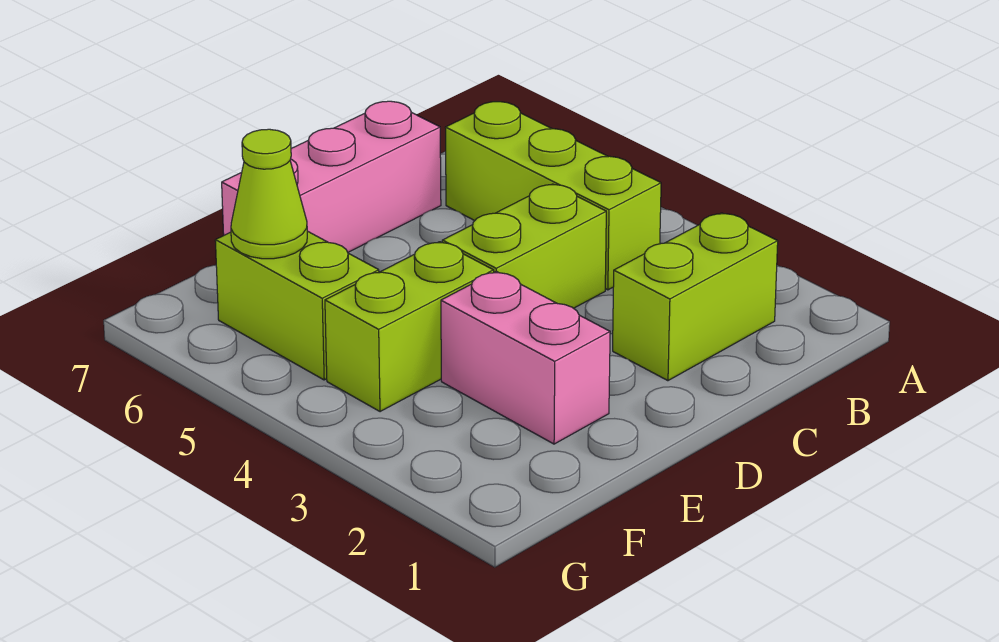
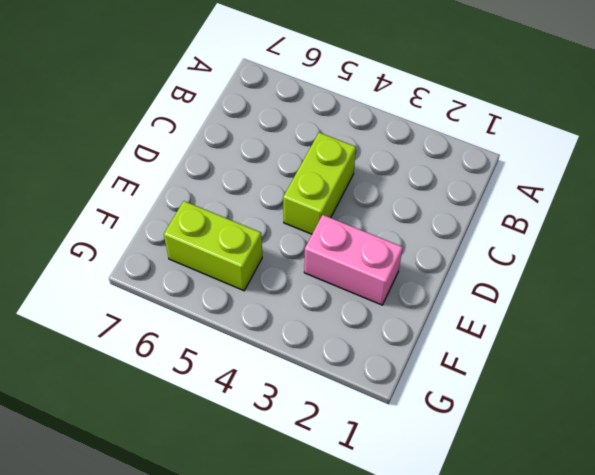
none -> lime brick B2:C2 level 1
none -> lime brick B4:B6 level 1

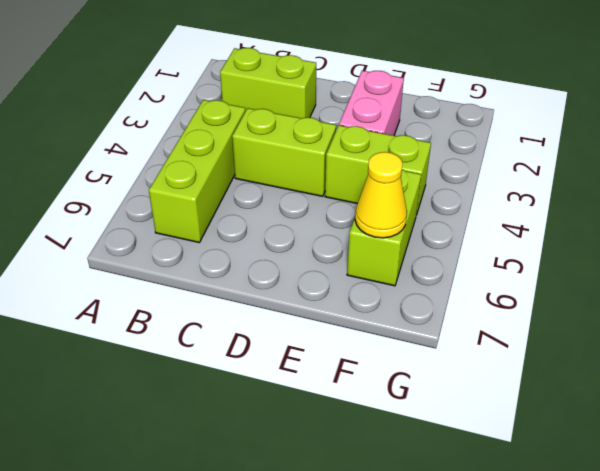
yellow cone F6 level 2 -> lime cone F6 level 2
none -> pink brick C7:E7 level 1

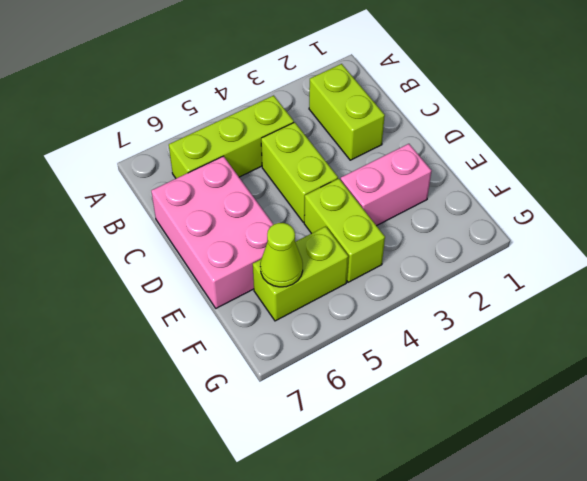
pink brick C6:E7 level 1 -> pink brick C7:E7 level 1

